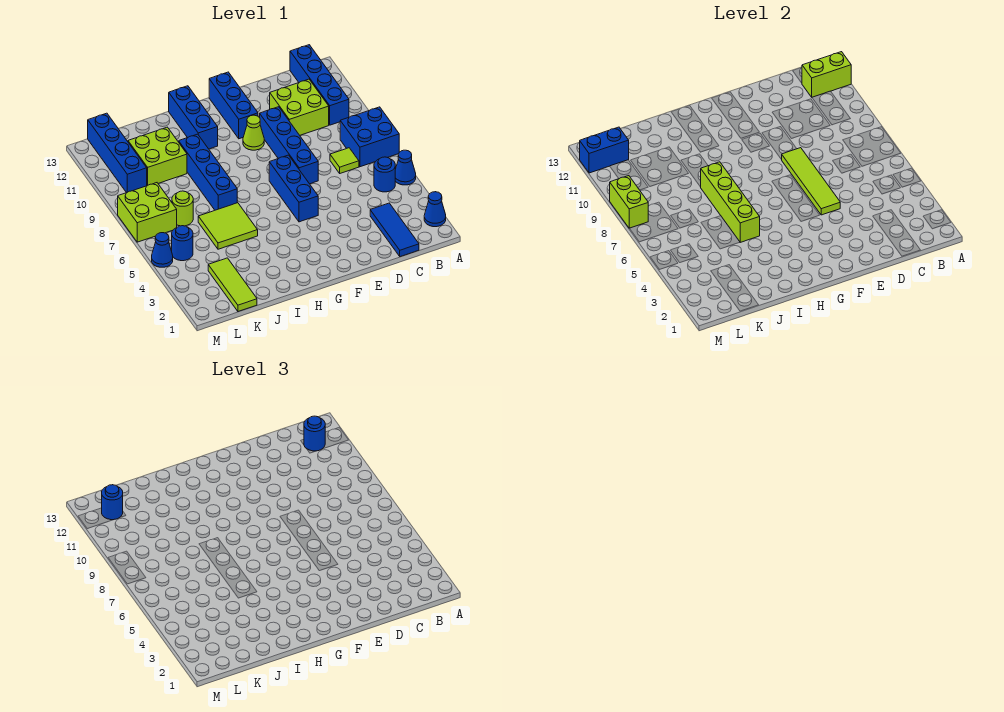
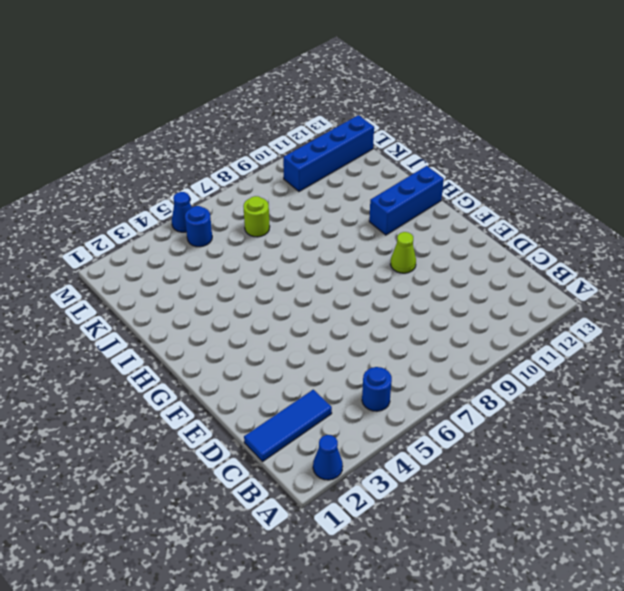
none -> blue cone A5 level 1
none -> blue brick A7:B8 level 1
none -> blue brick B10:B13 level 1

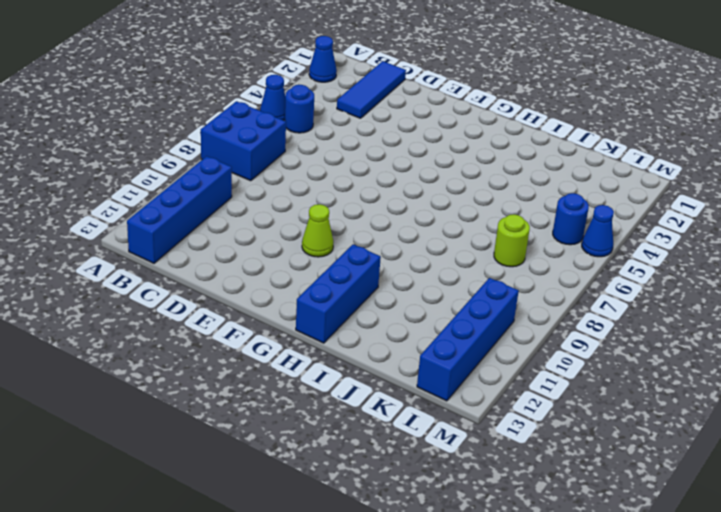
none -> lime tile C7 level 1
none -> lime brick C10:D11 level 1
none -> blue brick E7:E10 level 1

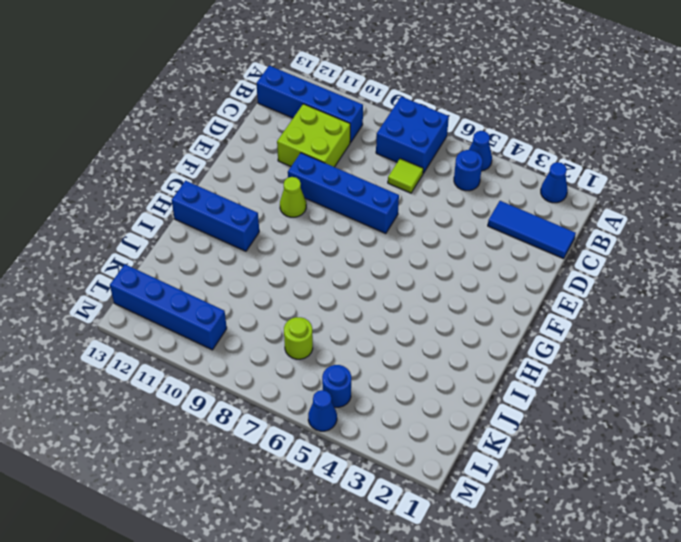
none -> blue brick F5:F7 level 1
none -> blue brick F11:F13 level 1
none -> lime tile I5:J6 level 1

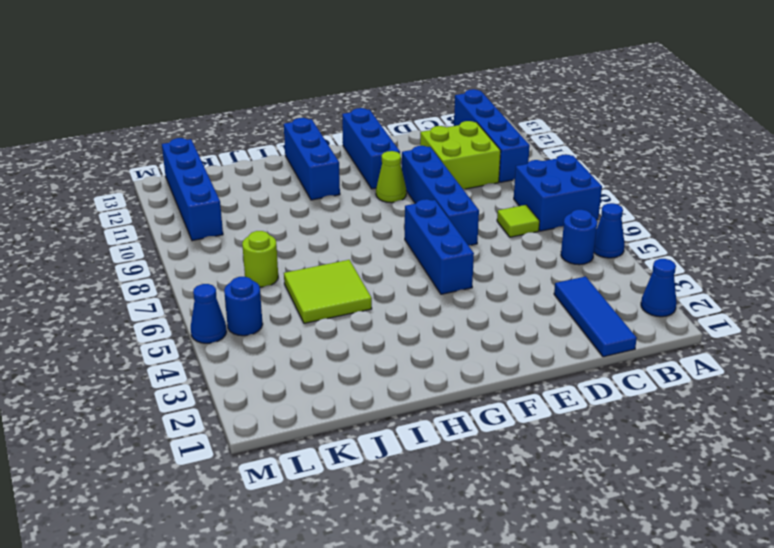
none -> blue brick I7:I10 level 1
none -> lime brick J10:K11 level 1
none -> lime tile K1:K3 level 1

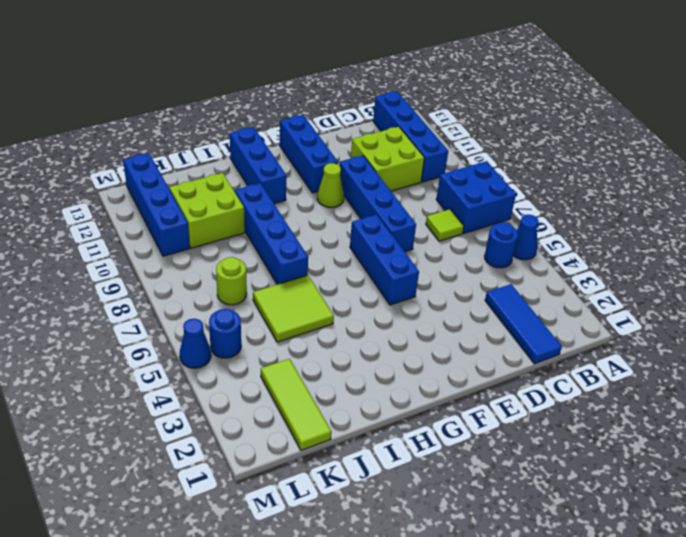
none -> blue cone A2 level 1
none -> lime brick L7:M8 level 1
none -> lime brick A12:B12 level 2

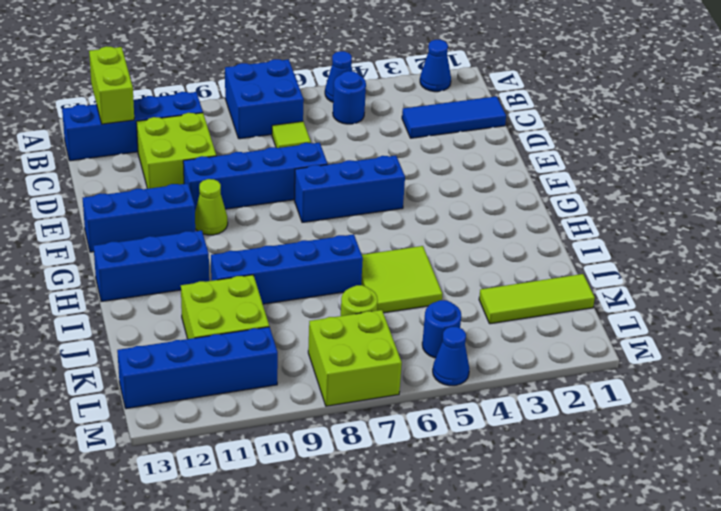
none -> lime tile E5:E8 level 2
none -> lime brick I5:I8 level 2
none -> blue brick L12:M12 level 2

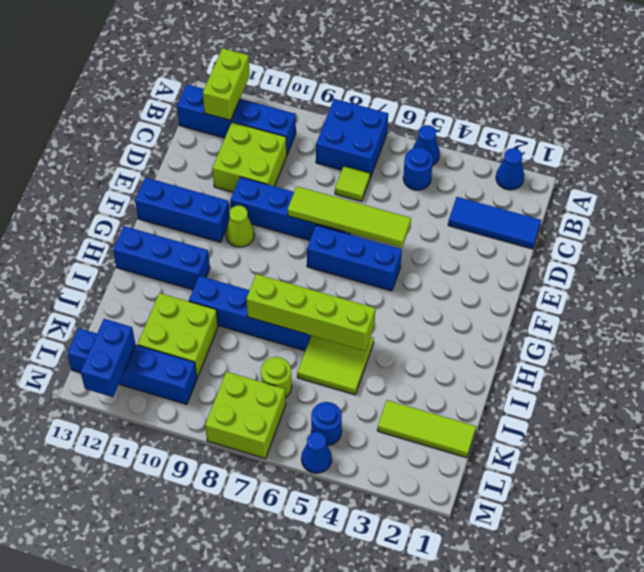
none -> lime brick M8:M9 level 2
none -> blue round brick B12 level 3
none -> blue round brick L12 level 3

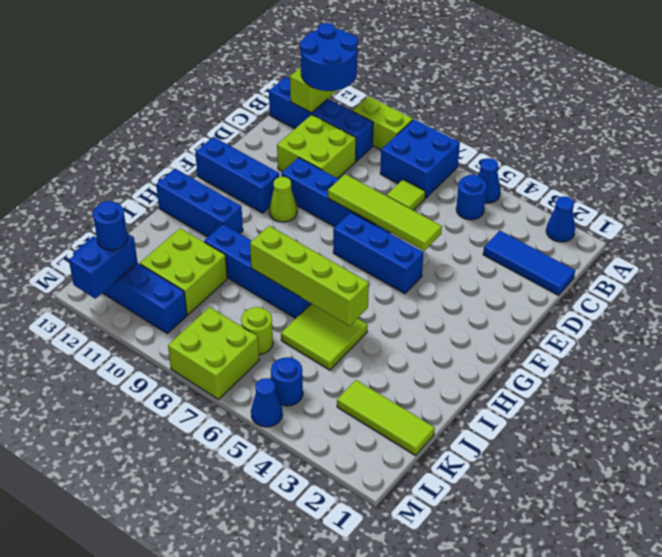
lime brick A9:A10 level 1 -> lime brick M8:M9 level 2
blue round brick A11:B12 level 3 -> blue round brick B12 level 3

